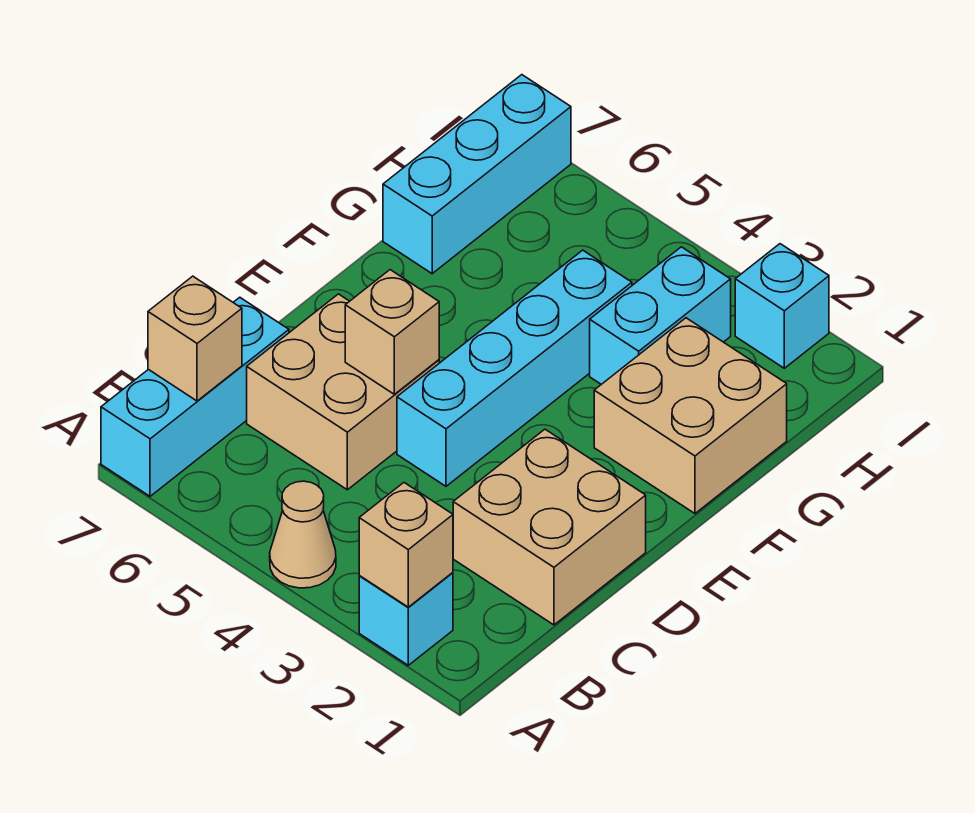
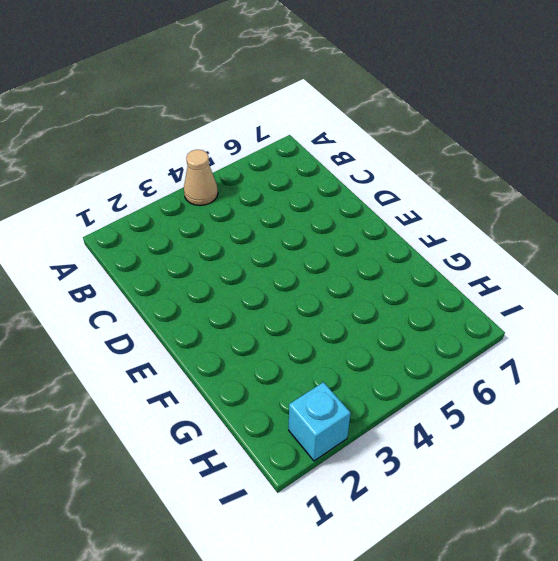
none -> cyan brick A2 level 1
none -> cyan brick A7:C7 level 1
none -> tan brick C1:D2 level 1

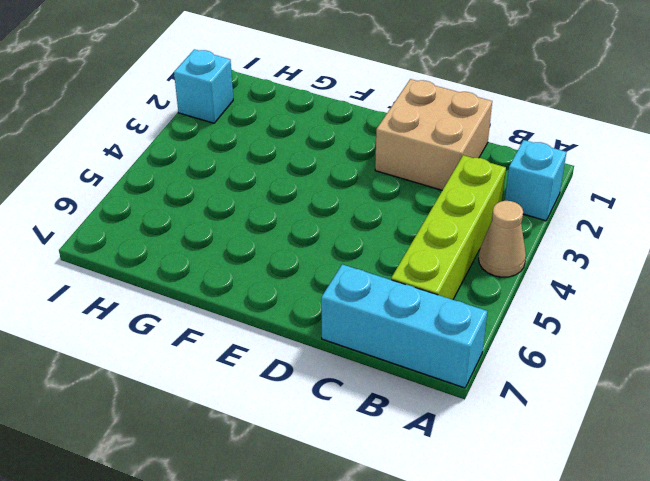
lime brick B3:B6 level 1 -> none
none -> tan brick C5:D6 level 1
none -> cyan brick D4:G4 level 1
none -> tan brick F1:G2 level 1

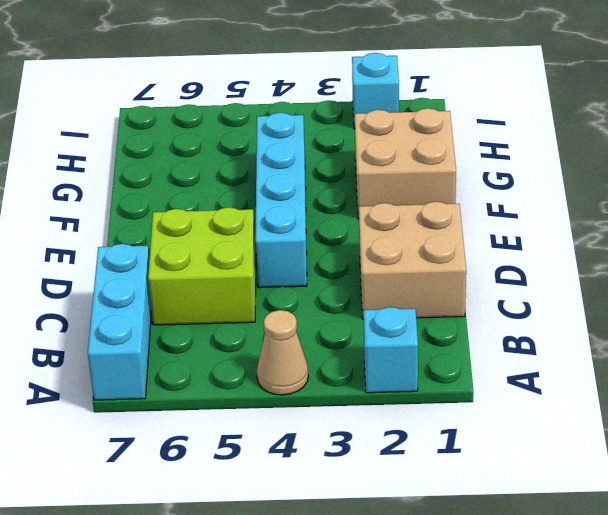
lime brick C5:D6 level 1 -> tan brick C5:D6 level 1
none -> cyan brick G3:H3 level 1
none -> cyan brick G7:I7 level 1
none -> tan brick A2 level 2

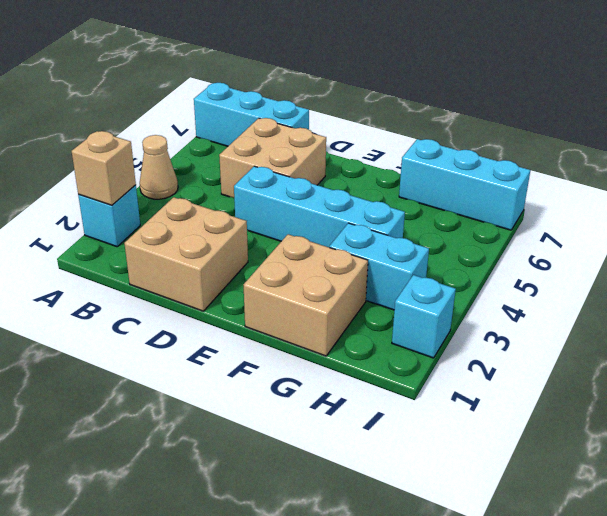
none -> tan brick B7 level 2
none -> tan brick D5 level 2

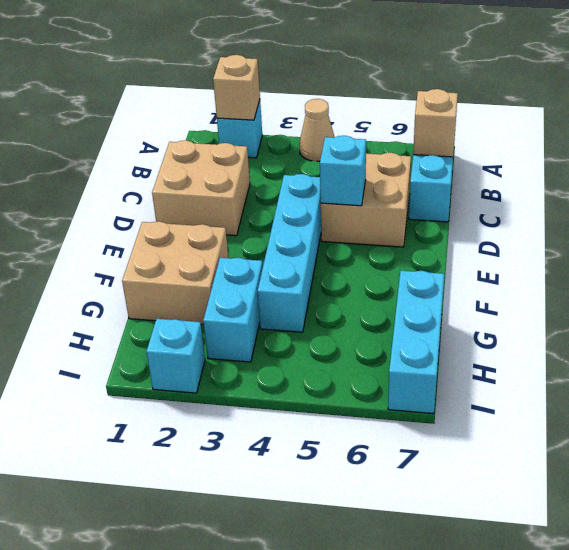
cyan brick D5 level 2 -> tan brick D5 level 2

